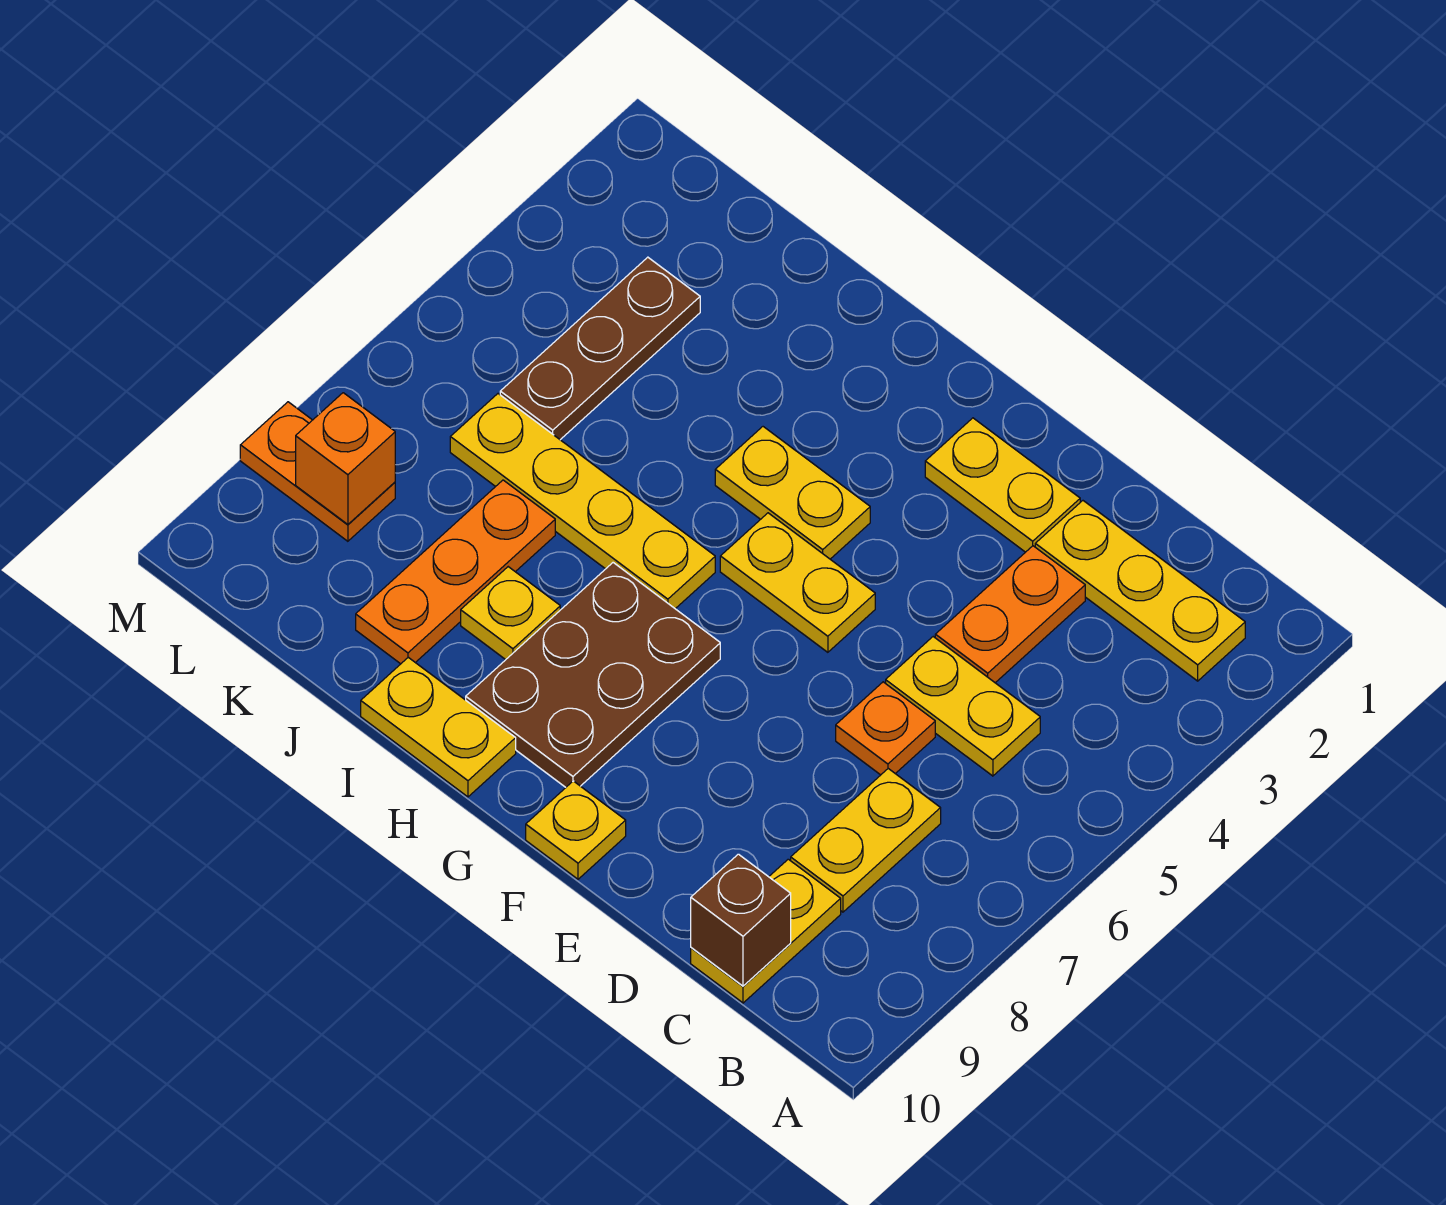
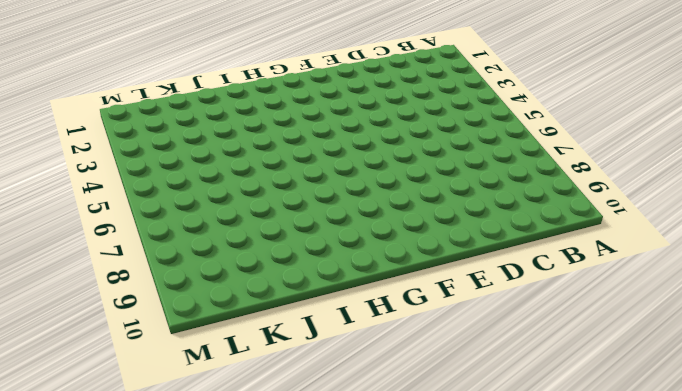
none -> yellow plate B2:D2 level 1
none -> yellow plate C5:D5 level 1
none -> yellow plate C7:C8 level 1

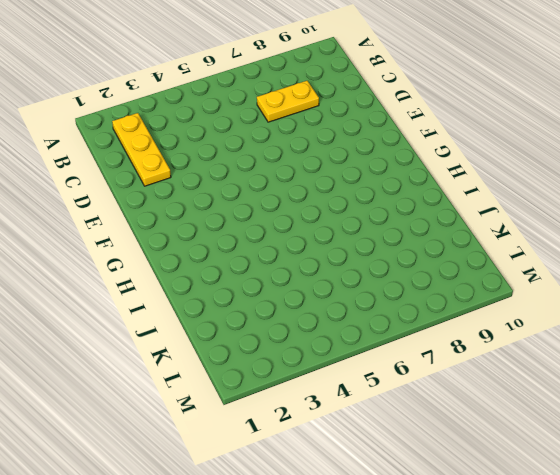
none -> yellow plate C5:D5 level 1
none -> yellow plate C9:C10 level 1
none -> orange plate D3:D4 level 1

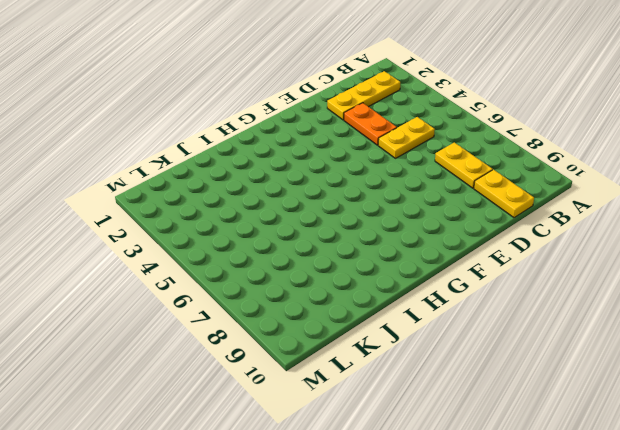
none -> orange plate D6 level 1
none -> yellow plate E2:F2 level 1
none -> yellow plate F5:G5 level 1

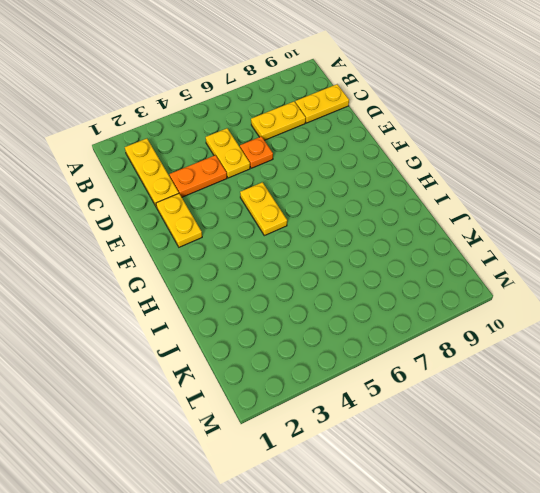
none -> yellow plate F10 level 1
none -> yellow plate G4:H4 level 1
none -> brown plate G7:H9 level 1

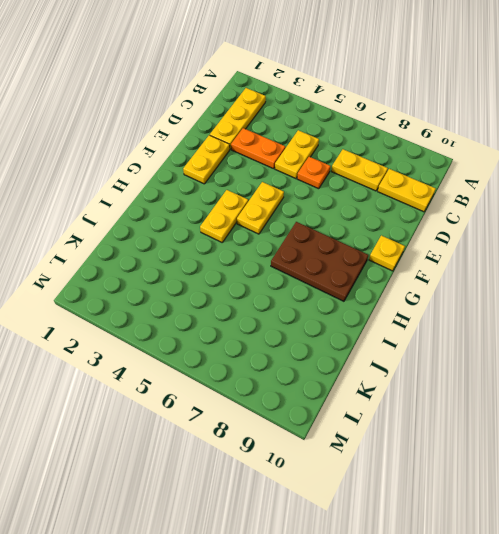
none -> yellow plate H6:K6 level 1
none -> yellow plate H10:I10 level 1
none -> yellow plate I8 level 1

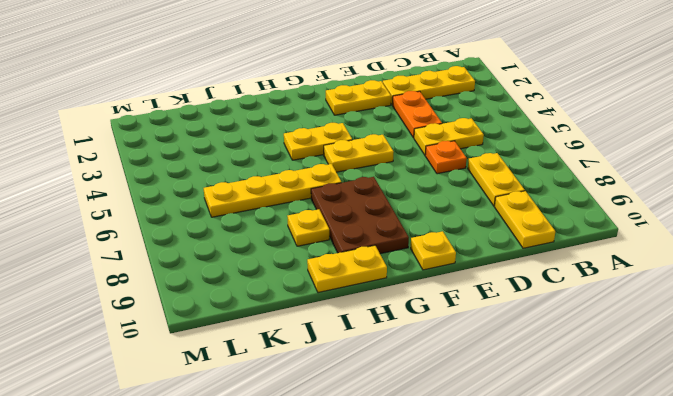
none -> orange plate J7:J9 level 1
none -> brown plate K3:K5 level 1
none -> orange plate L8:M8 level 1

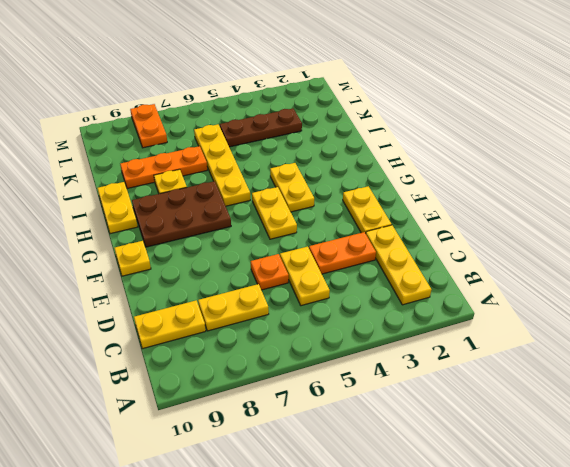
none -> brown brick C10 level 2
none -> orange brick L8 level 2

